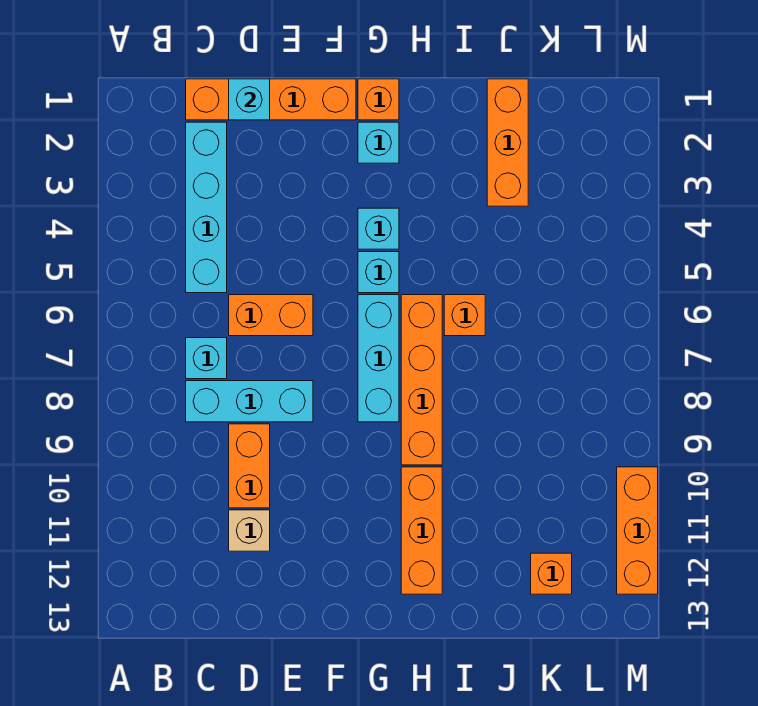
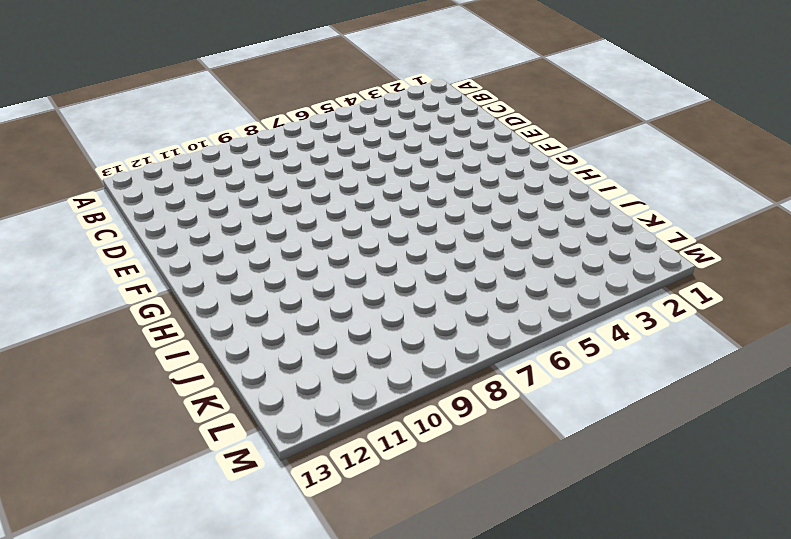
none -> orange brick C1:F1 level 1
none -> cyan brick C2:C5 level 1
none -> cyan brick C7 level 1

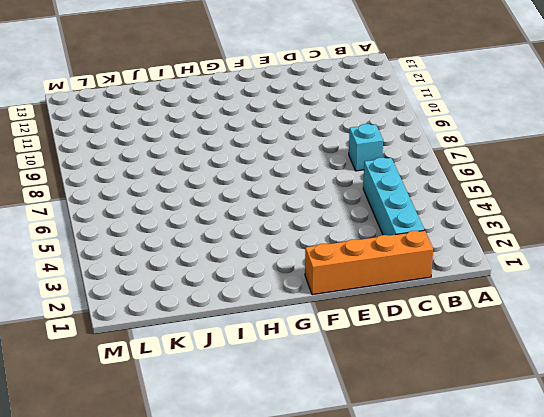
none -> cyan brick C8:E8 level 1
none -> orange brick D6:E6 level 1
none -> orange brick D9:D10 level 1

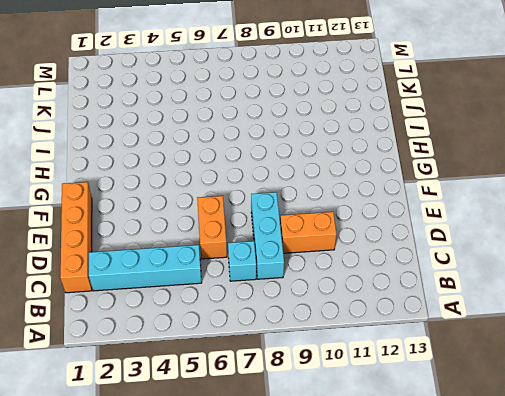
none -> tan brick D11 level 1
none -> orange brick G1 level 1
none -> cyan brick G2 level 1

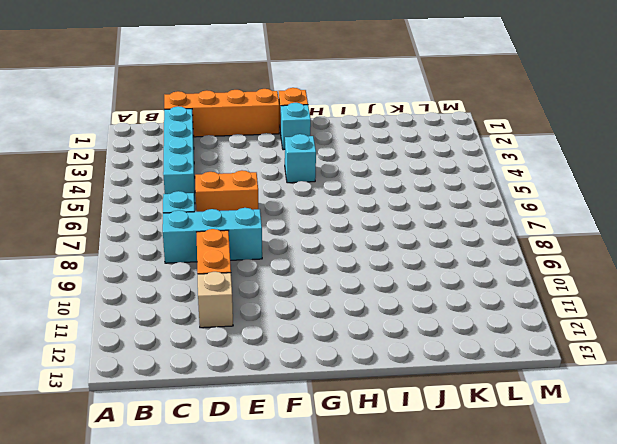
none -> cyan brick G5 level 1
none -> cyan brick G6:G8 level 1
none -> orange brick H6:H9 level 1

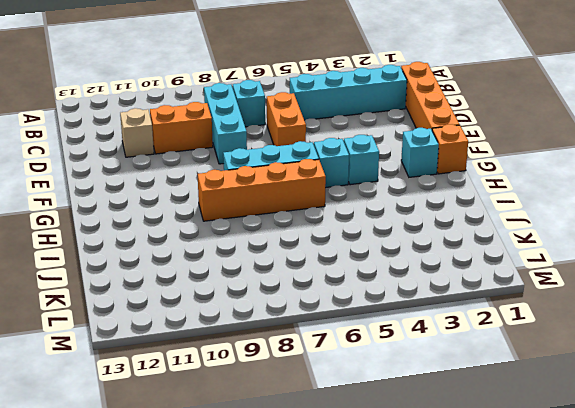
none -> orange brick H10:H12 level 1
none -> orange brick I6 level 1
none -> orange brick J1:J3 level 1

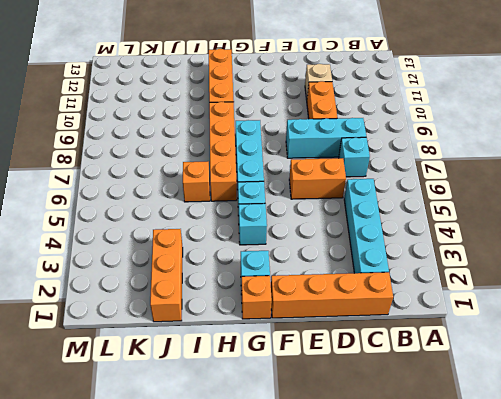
none -> orange brick K12 level 1
none -> orange brick M10:M12 level 1
none -> cyan brick D1 level 2

